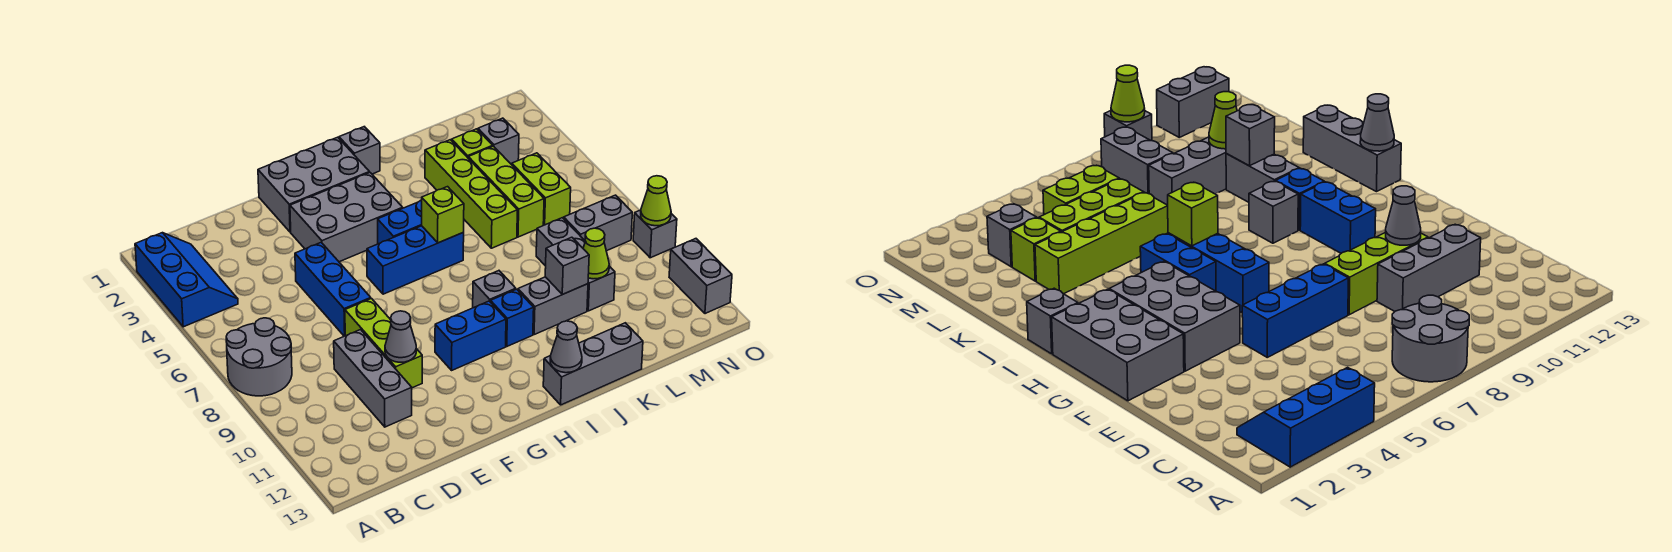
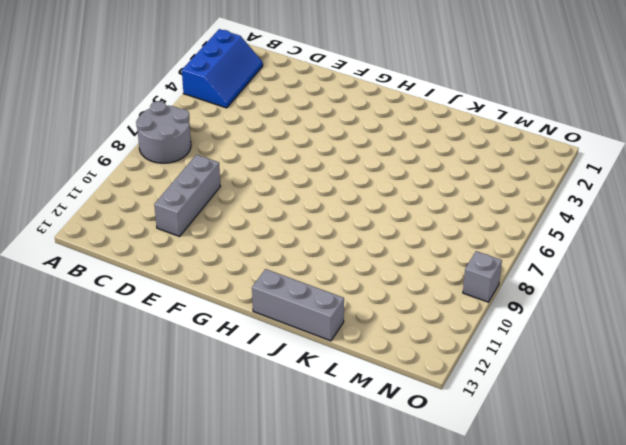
none -> blue brick E5:E7 level 1
none -> lime brick E8:E10 level 1
none -> grey brick F1:H2 level 1
none -> grey brick F3:H4 level 1

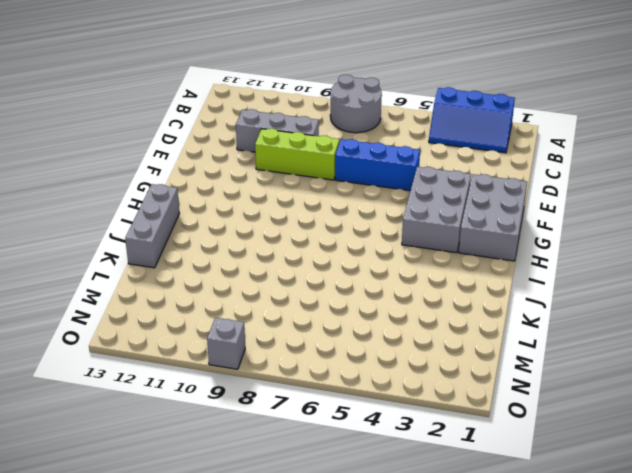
none -> blue brick G6:I6 level 1
none -> blue brick G10:H10 level 1
none -> blue brick H5:I5 level 1
none -> grey brick I1 level 1

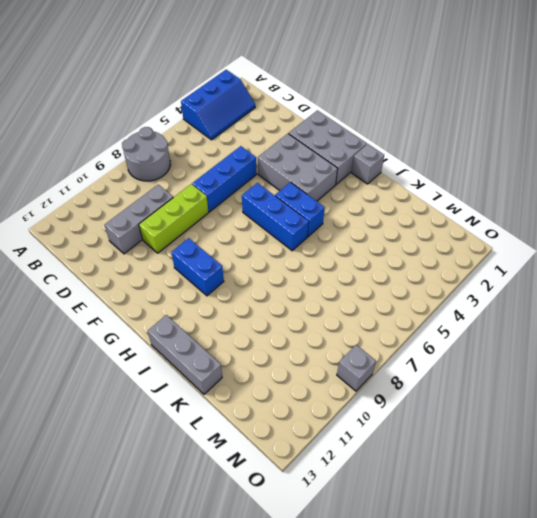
none -> grey brick I9 level 1
none -> blue brick I10 level 1
none -> grey brick J10:K10 level 1
none -> lime brick K3:K6 level 1

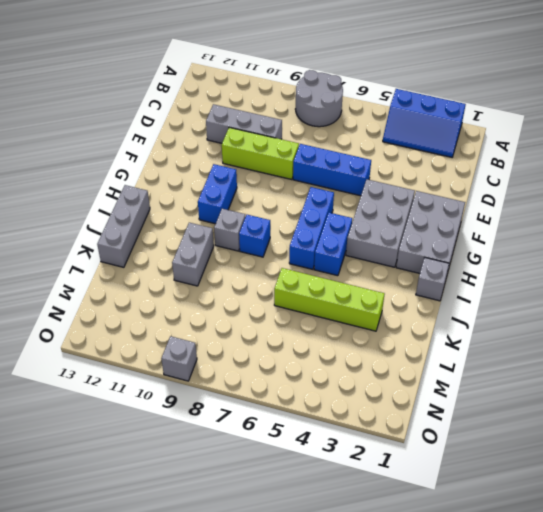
blue brick I8 level 1 -> blue brick I10 level 1
none -> lime brick L3 level 1
none -> lime brick L4:L6 level 1
none -> grey brick L8:L10 level 1
none -> grey brick M3 level 1

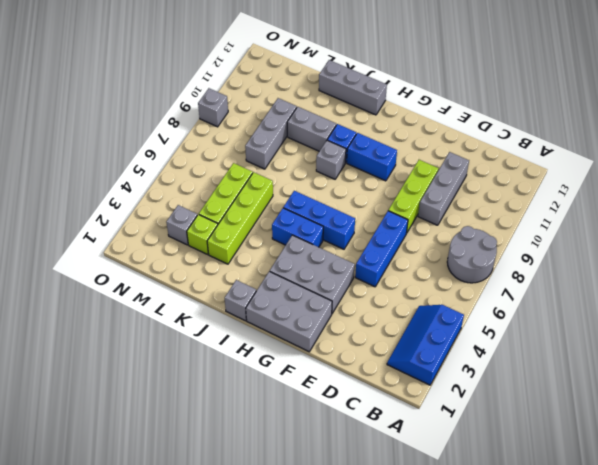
none -> lime brick M5:M6 level 1
none -> grey brick M8:N8 level 1
none -> grey brick O11:O12 level 1
none -> grey cone E10 level 2

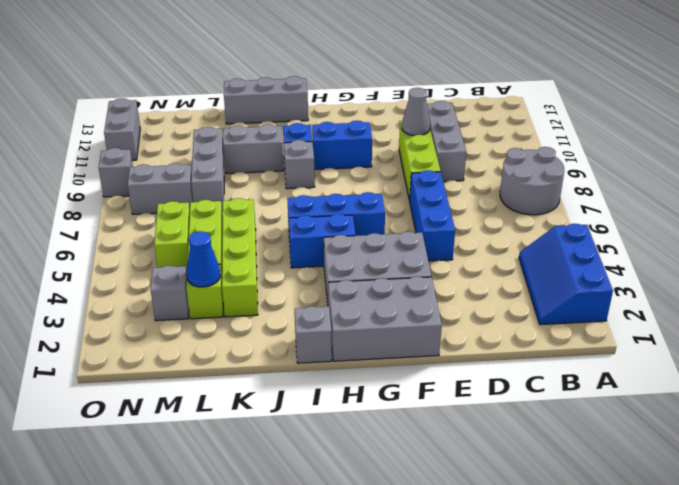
blue cone L3 level 2 -> none
none -> lime brick I6 level 2
none -> grey cone I13 level 2
none -> grey brick K10 level 2
none -> lime cone L10 level 2

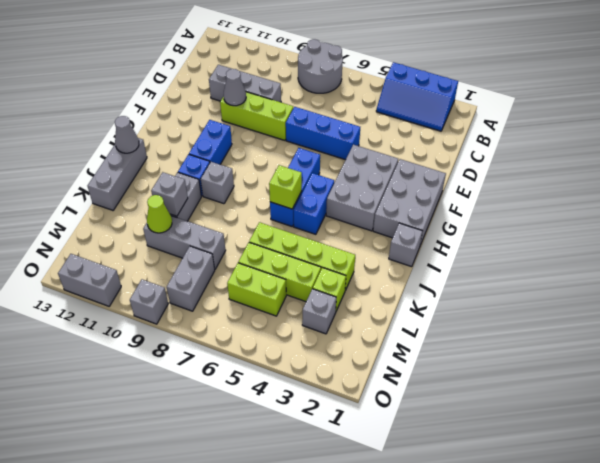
none -> lime cone O9 level 2

